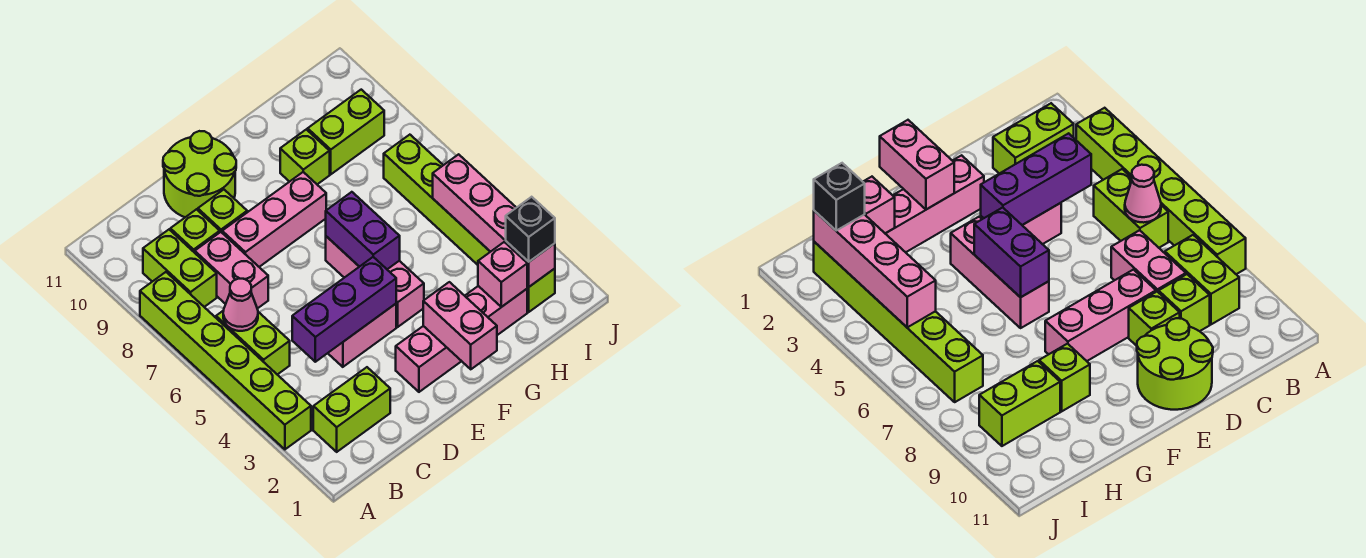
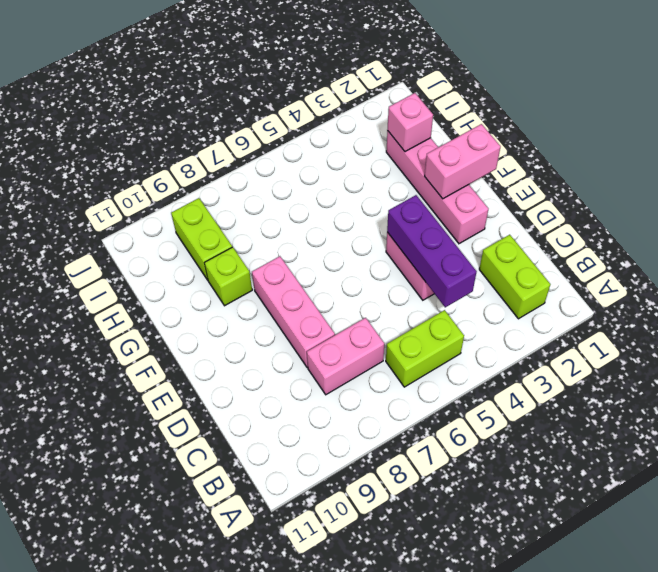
none -> lime brick A3:A8 level 1
none -> lime brick B8:B9 level 1
none -> lime brick C9 level 1

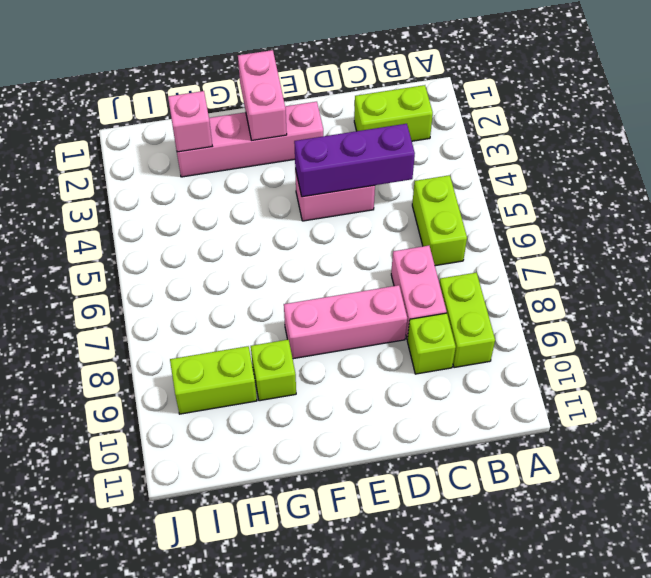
none -> lime brick A3:A8 level 1
none -> lime brick D9 level 1
none -> lime round brick D10:E11 level 1

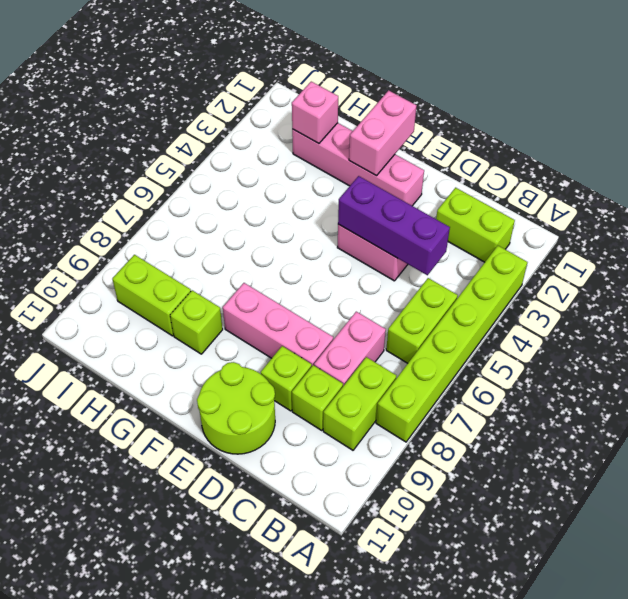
none -> pink brick F4:F6 level 1
none -> lime brick I2:I7 level 1
none -> pink cone B6 level 2

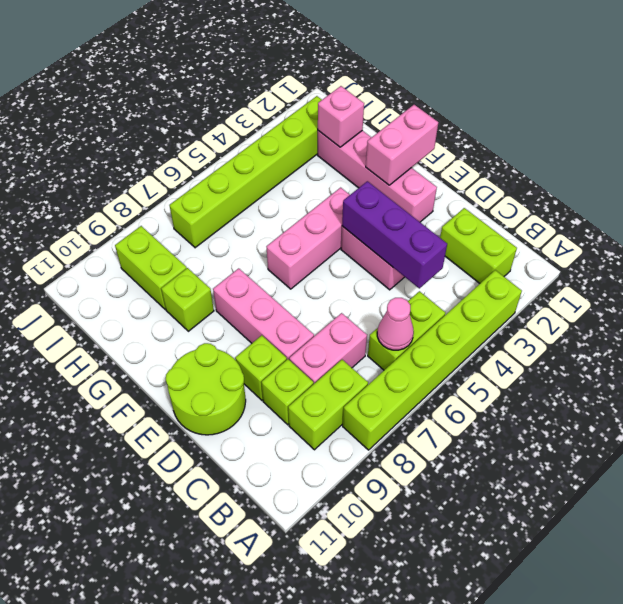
none -> purple brick F5:F6 level 2
none -> pink brick I2:I5 level 2
none -> black brick I2 level 3

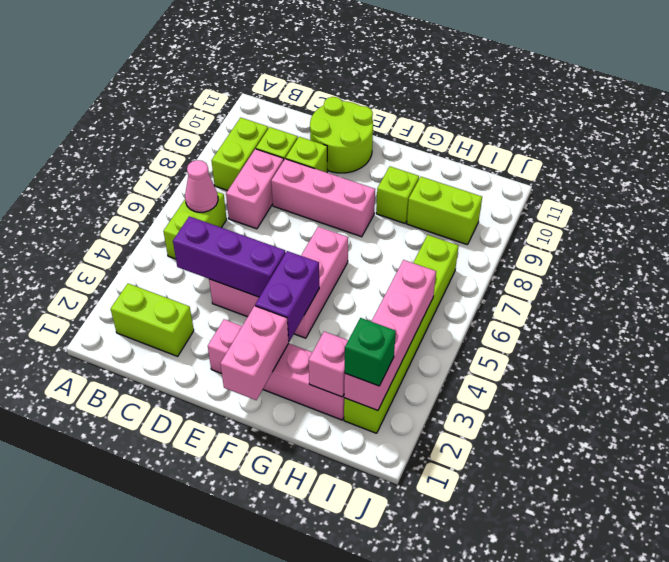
purple brick F3:F4 level 2 -> purple brick F5:F6 level 2
green brick I2 level 3 -> black brick I2 level 3
none -> lime brick A3:A8 level 1

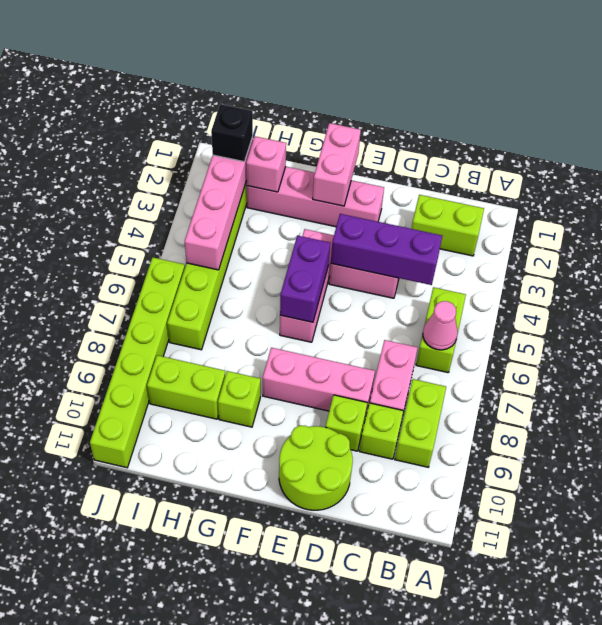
lime brick J6:J11 level 1 -> lime brick A3:A8 level 1

